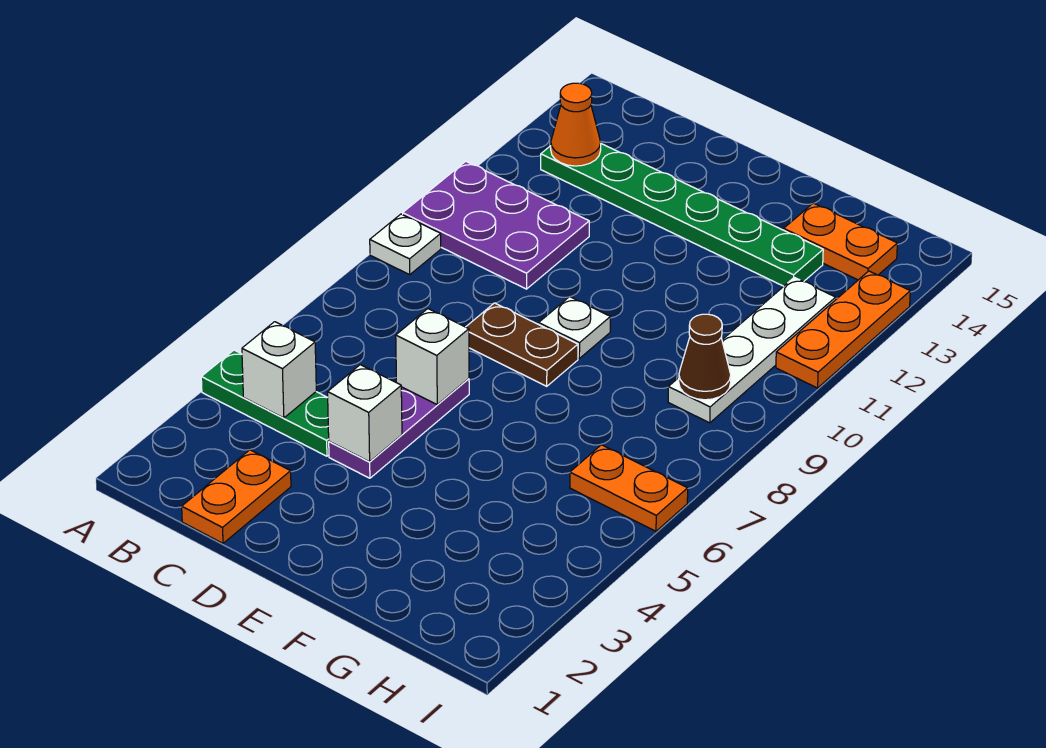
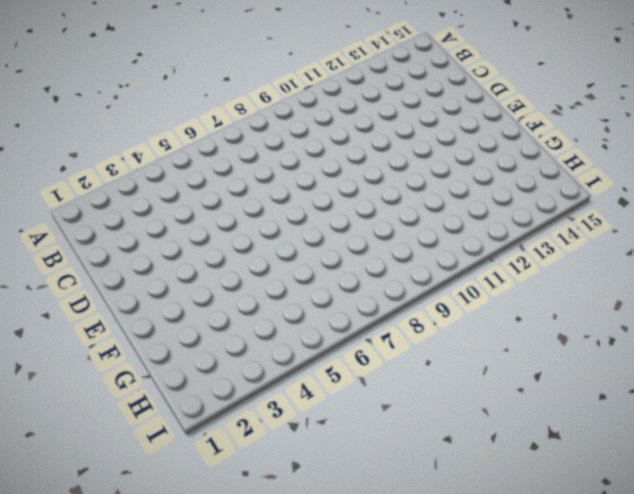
none -> green plate A4:C4 level 1
none -> white plate A9 level 1
none -> purple plate A10:C11 level 1

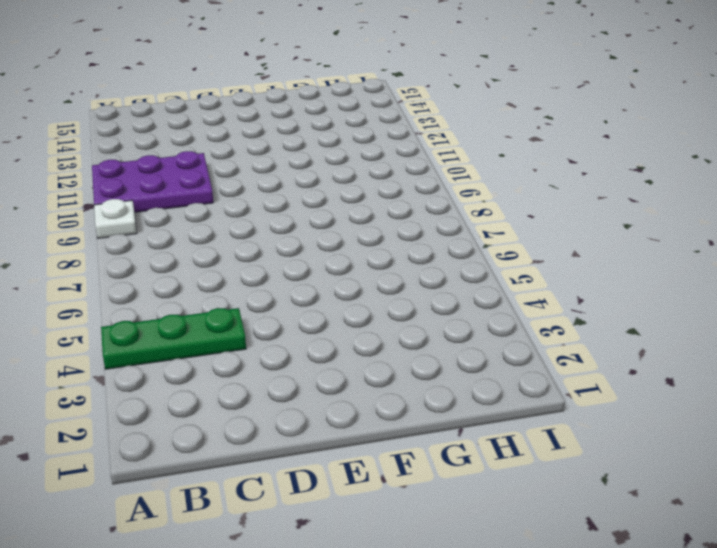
none -> green plate B13:G13 level 1
none -> orange plate C1:C2 level 1
none -> purple plate D4:D6 level 1

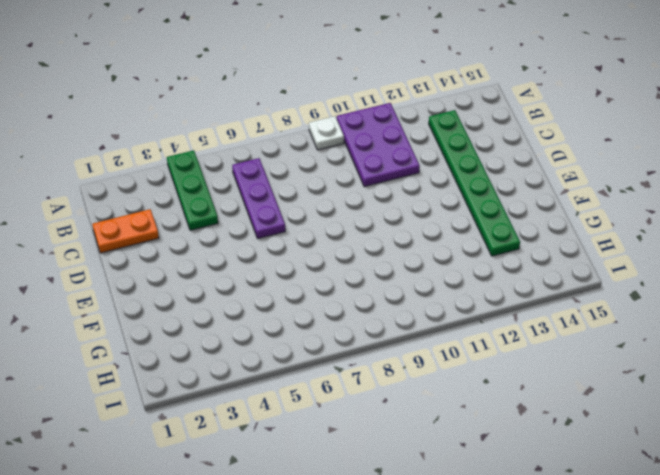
purple plate B6:D6 level 1 -> purple plate D4:D6 level 1
none -> brown plate D8:E8 level 1
none -> white plate E9 level 1
none -> orange plate G14:H14 level 1

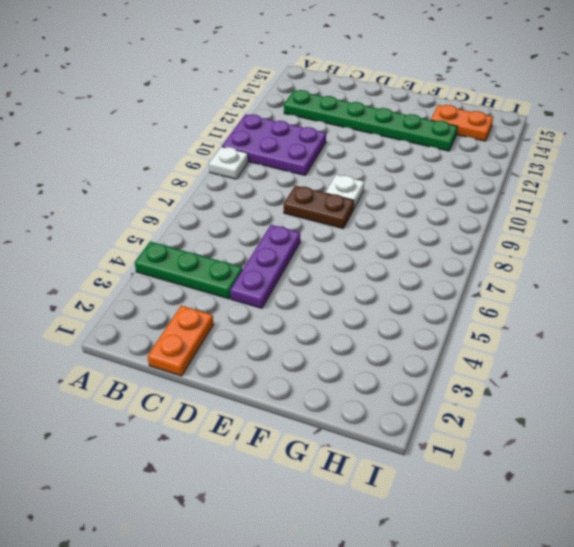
none -> orange plate H6:I6 level 1
none -> white plate H9:H12 level 1
none -> orange plate I11:I13 level 1

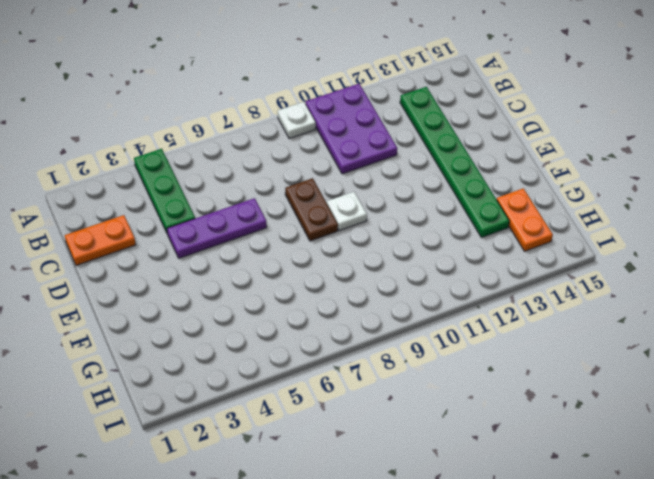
none -> orange plate H6:I6 level 1
none -> white plate H9:H12 level 1
none -> orange plate I11:I13 level 1

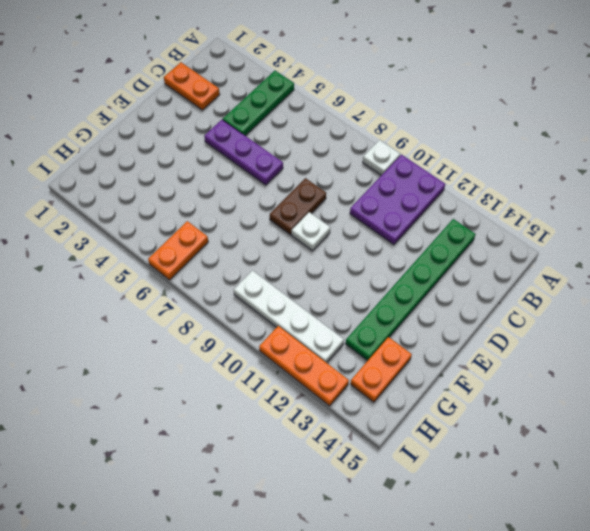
none -> white brick B4 level 2
none -> orange cone B13 level 2
none -> white brick D4 level 2

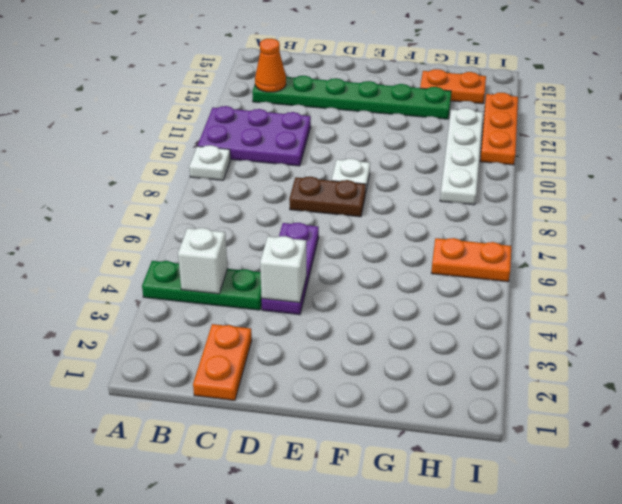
none -> white brick D6 level 2
none -> brown cone H9 level 2

